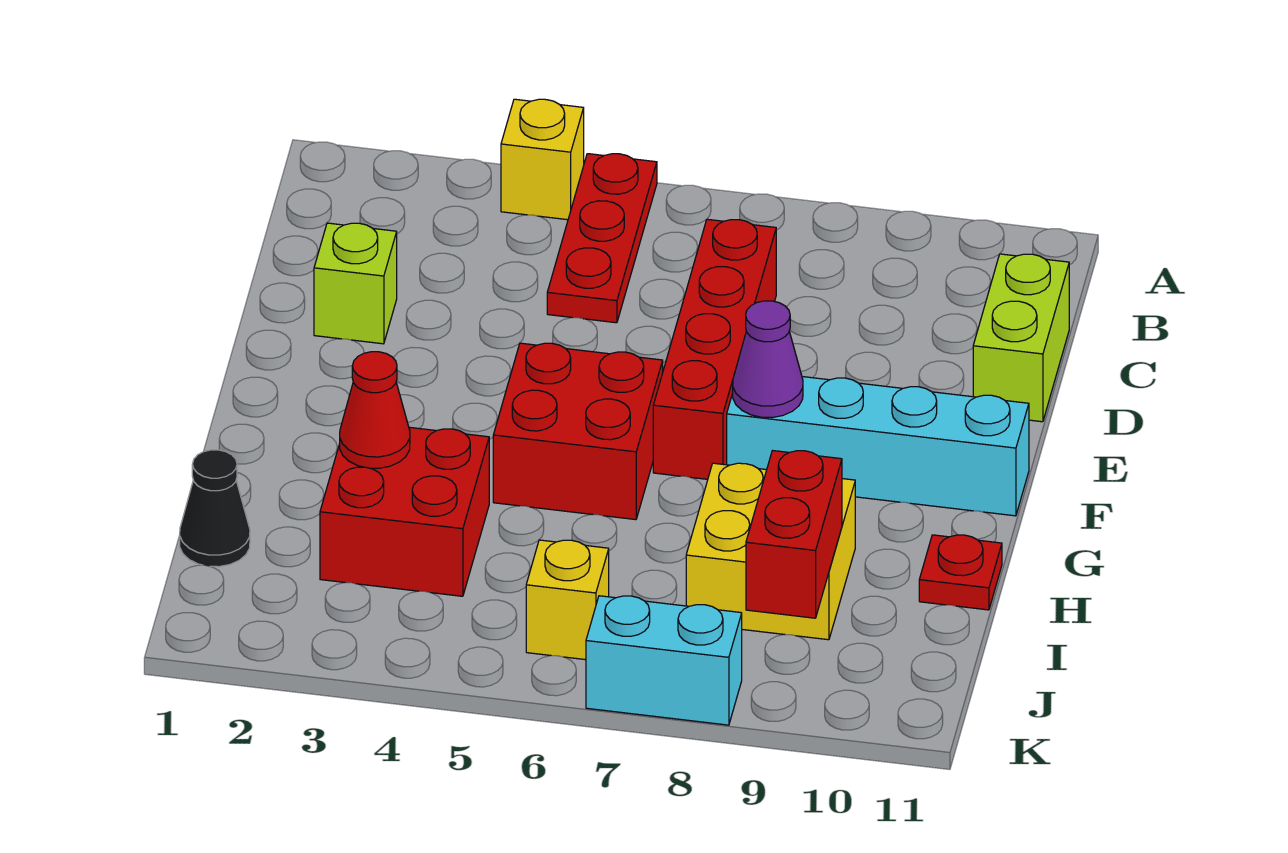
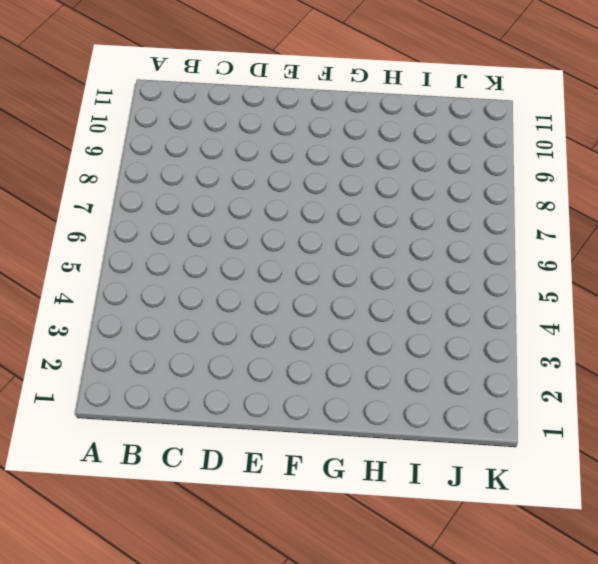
none -> yellow brick A4 level 1
none -> red plate A5:C5 level 1
none -> red brick C7:F7 level 1

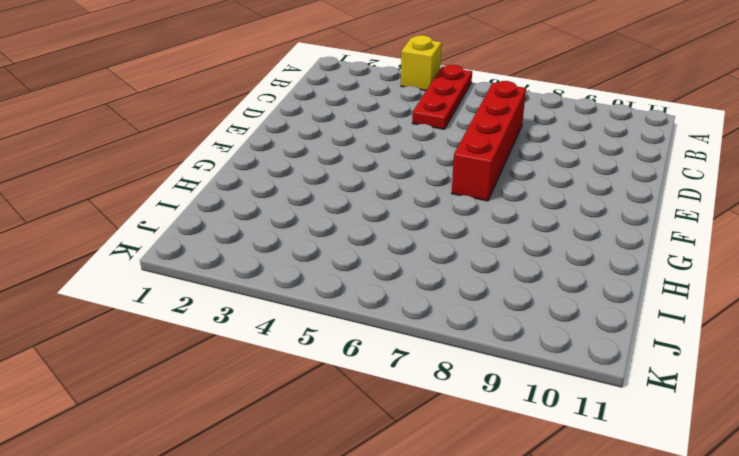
none -> lime brick C11:D11 level 1
none -> lime brick D2 level 1
none -> red brick F5:G6 level 1

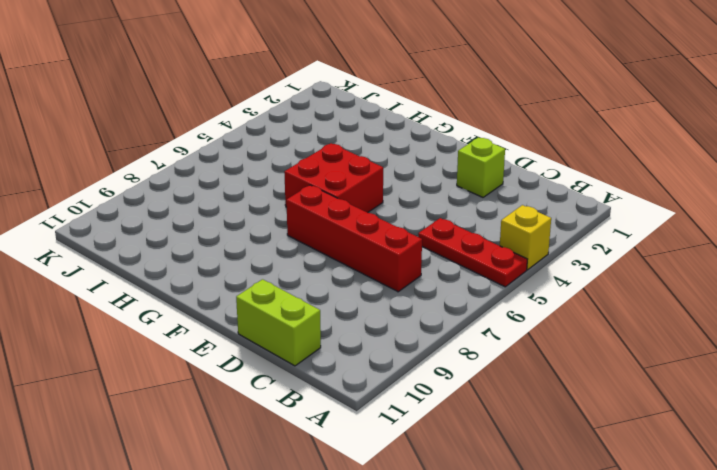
none -> cyan brick F8:F11 level 1
none -> red brick H3:I4 level 1
none -> yellow brick H8:I9 level 1

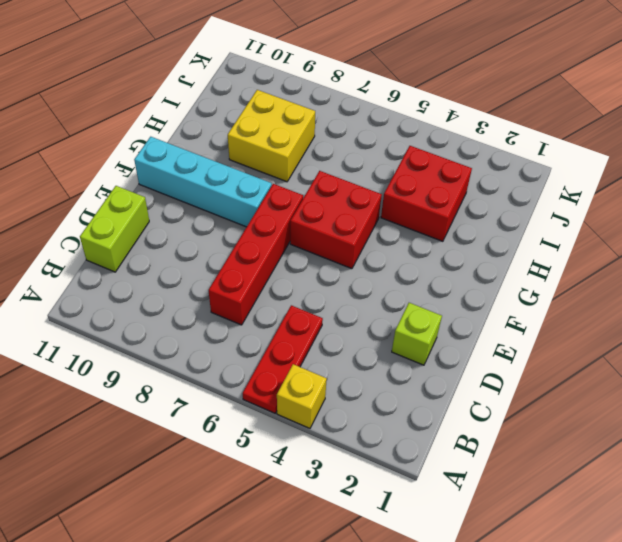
none -> red plate H11 level 1
none -> black cone I1 level 1
none -> yellow brick J6 level 1

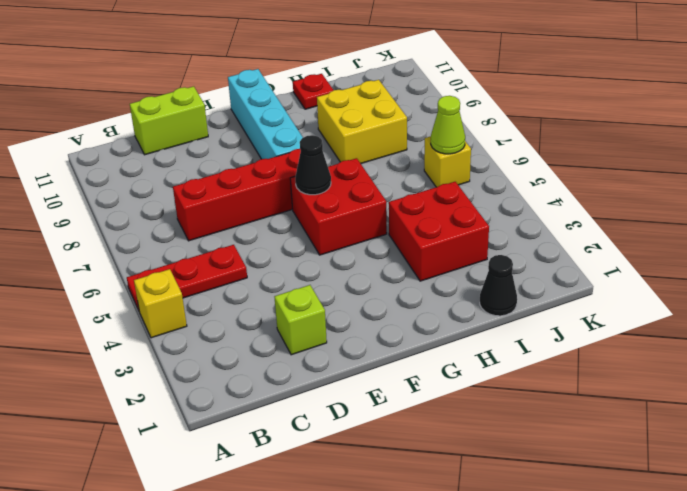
black cone F6 level 2 -> none
lime cone J6 level 2 -> none
none -> cyan brick K7:K8 level 1
none -> purple cone F8 level 2
none -> red cone H3 level 2

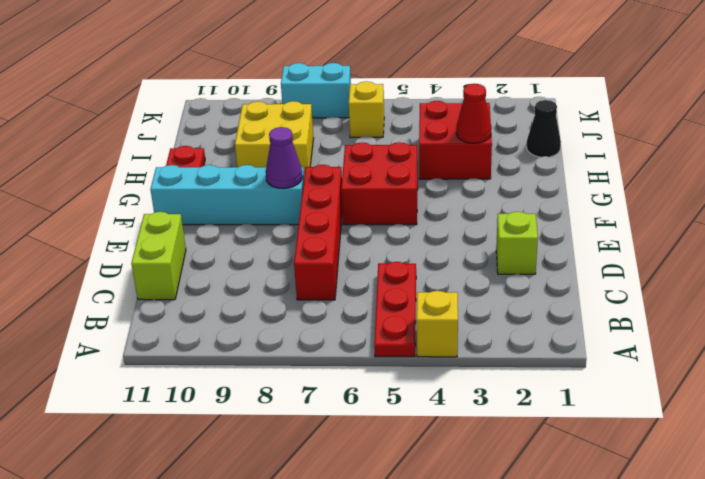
none -> red brick I9:J9 level 2

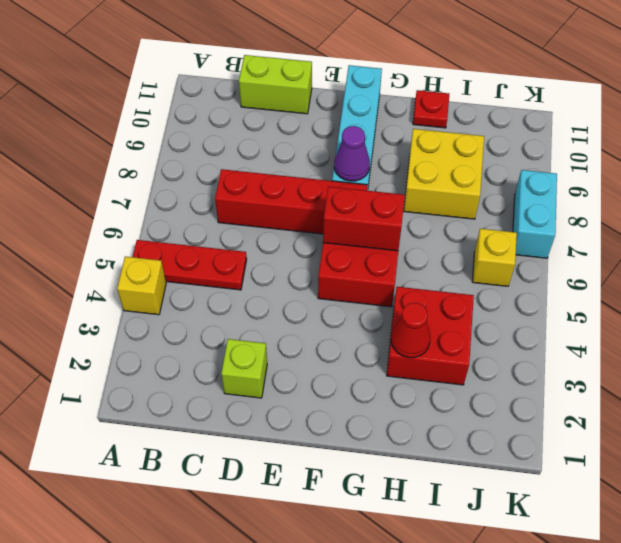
red brick F6:G6 level 2 -> red brick I9:J9 level 2
none -> black cone I1 level 1

